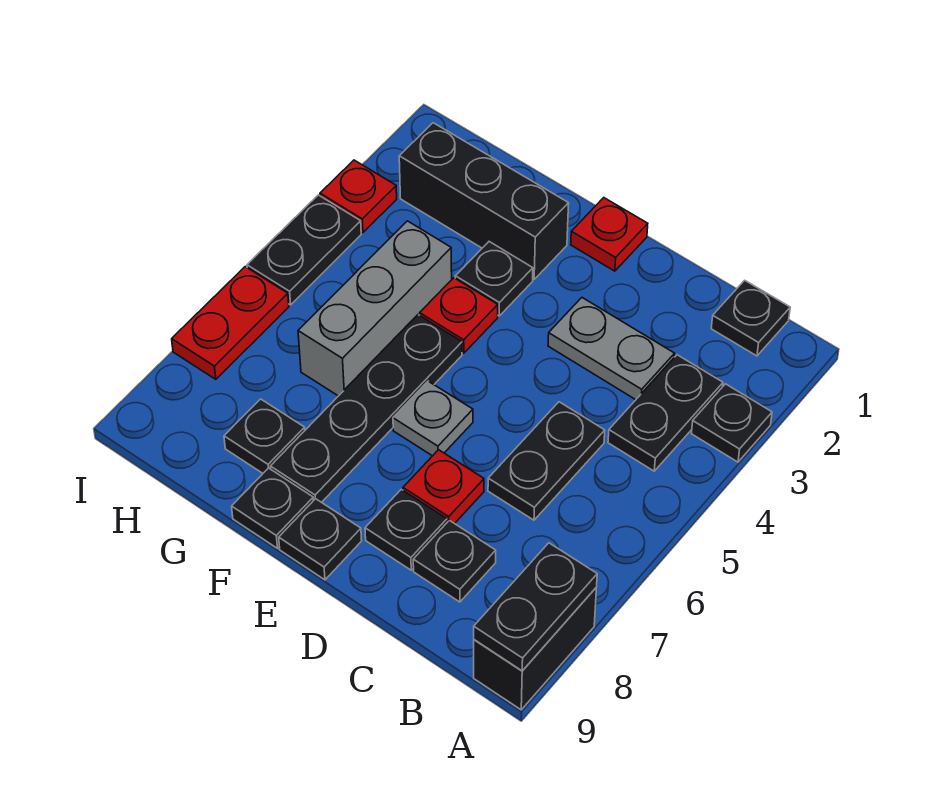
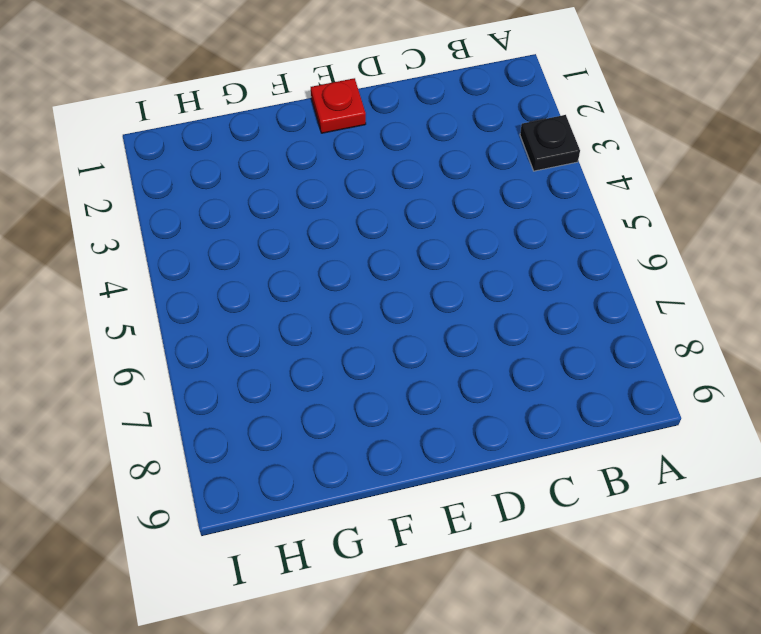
none -> black brick A8:A9 level 1
none -> black plate B1 level 1
none -> black plate B3:B4 level 1

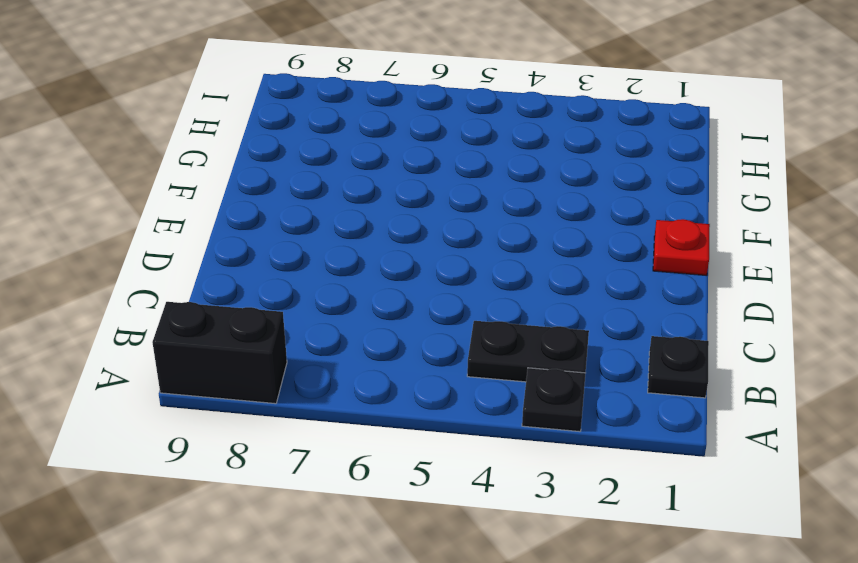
none -> grey plate C3:D3 level 1
none -> black plate C5:C6 level 1
none -> black plate C8 level 1

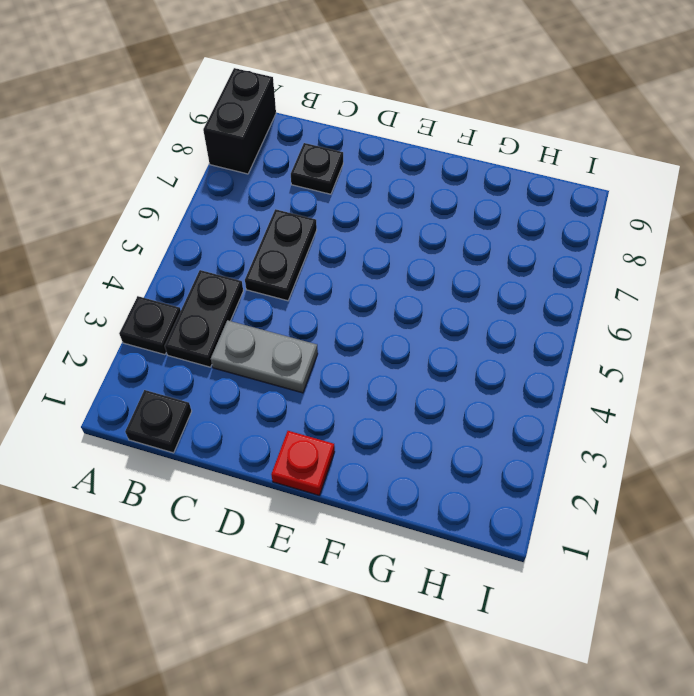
none -> red plate D7 level 1
none -> black plate D8 level 1
none -> grey plate E6 level 1

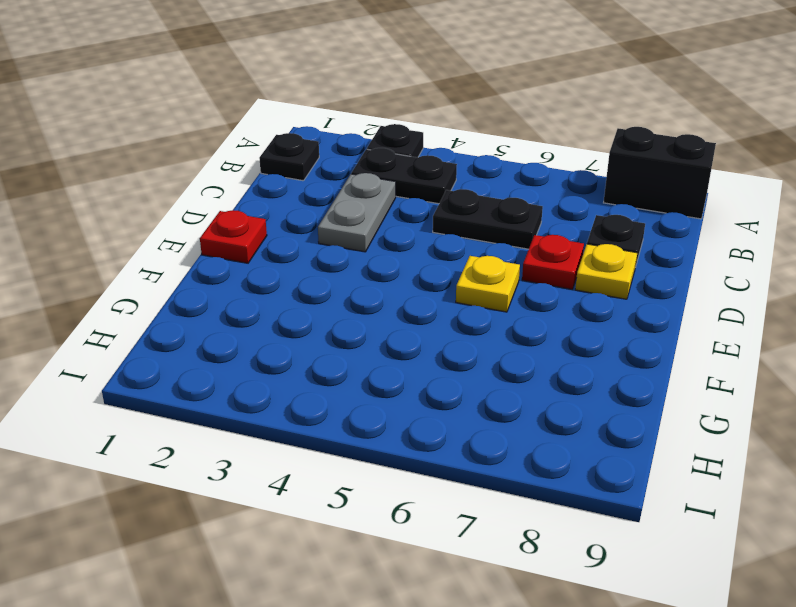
yellow plate D8 level 1 -> black plate D8 level 1
yellow plate E6 level 1 -> grey plate E6 level 1
none -> black plate E9 level 1
none -> black brick F2:H2 level 1
none -> black plate F3 level 1

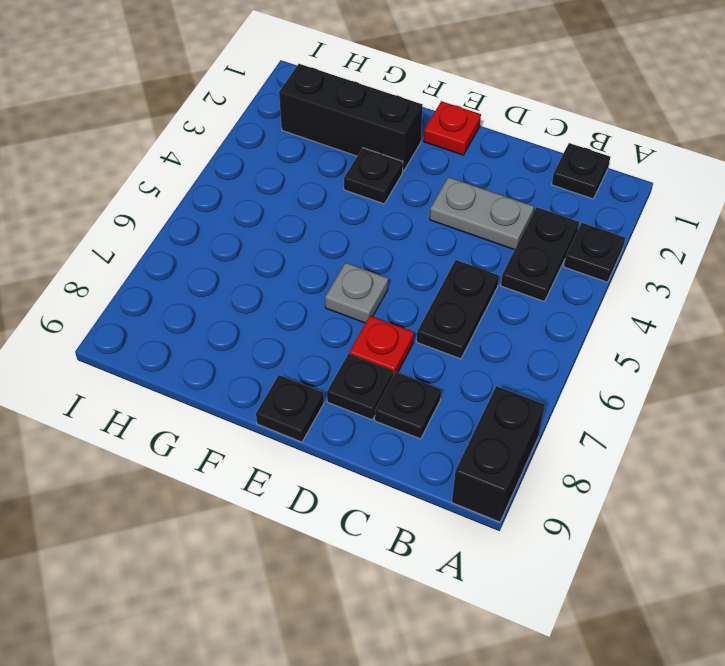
none -> red plate F4 level 1
none -> black plate F5:F8 level 1
none -> black plate F9 level 1

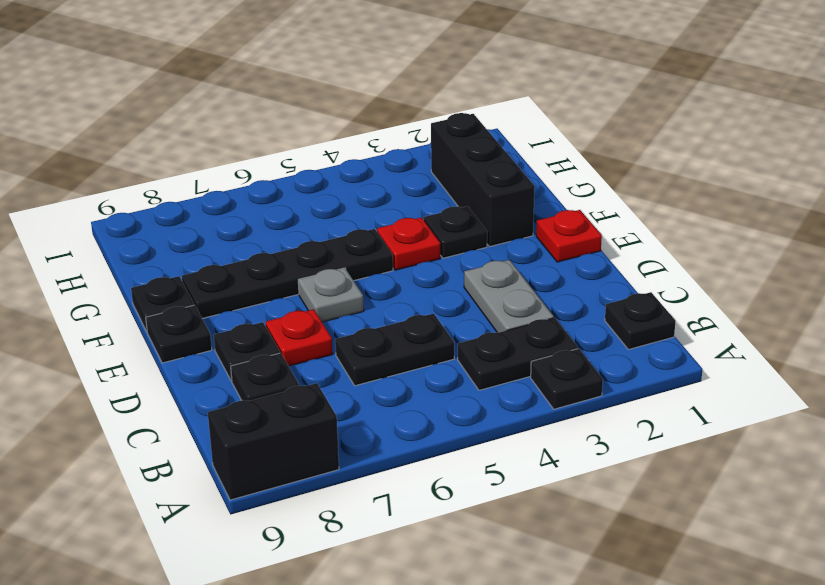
none -> grey brick G4:G6 level 1
none -> black plate G8 level 1
none -> red plate I3 level 1

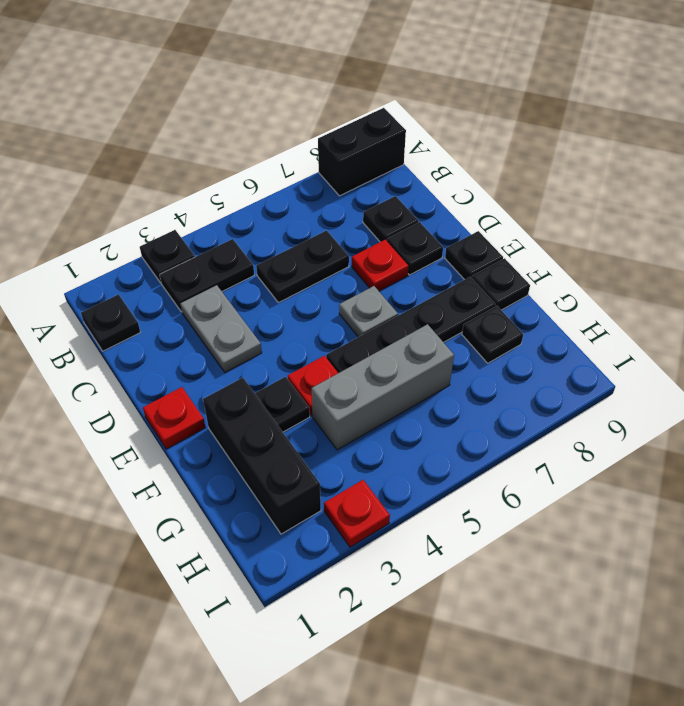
none -> black plate I4:I5 level 1
none -> red plate I6:I7 level 1
none -> black plate A8:A9 level 2

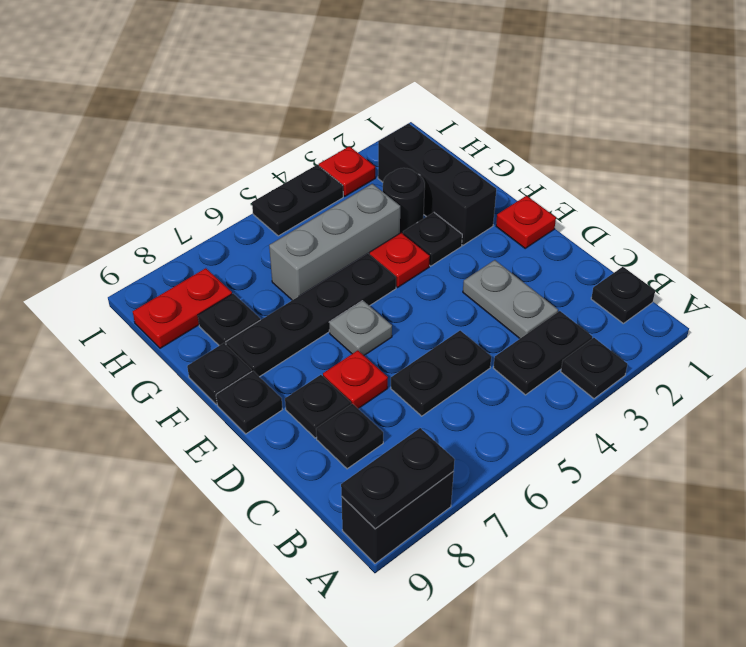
black round brick G3 level 1 -> none
red plate H8:H9 level 1 -> red plate I6:I7 level 1

